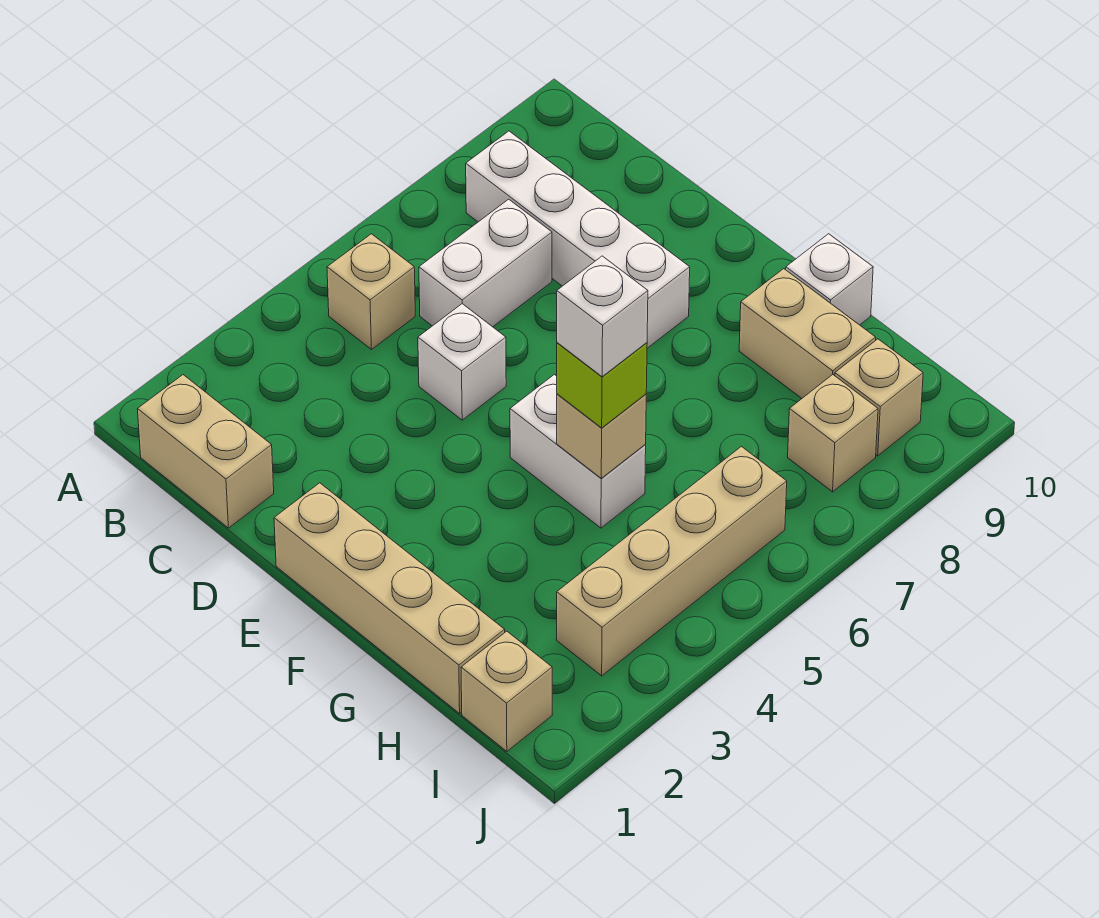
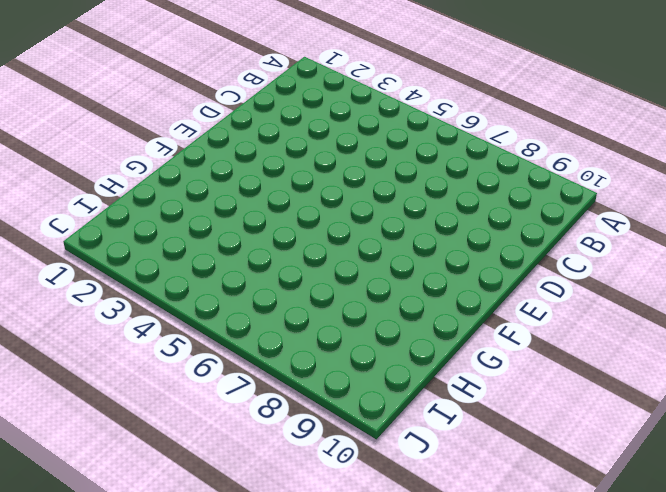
none -> tan brick B1:C1 level 1
none -> tan brick B5 level 1
none -> white brick B8:E8 level 1

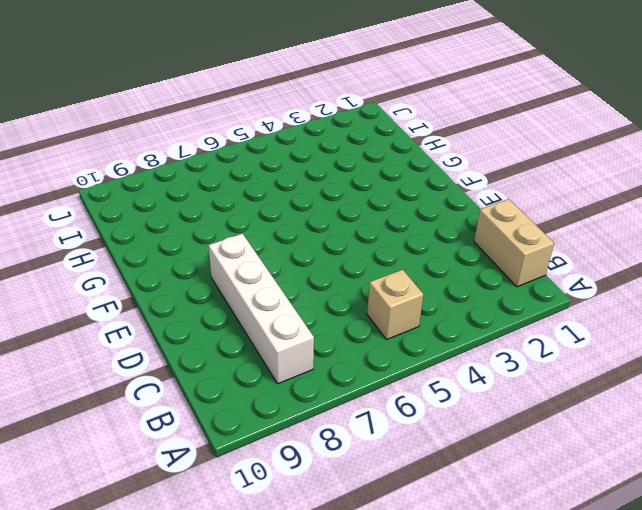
none -> white brick C6:C7 level 1
none -> white brick D5 level 1
none -> tan brick E1:H1 level 1

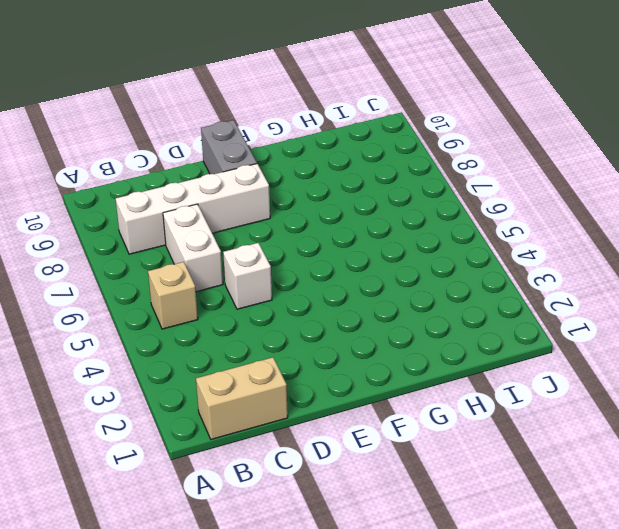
grey brick E9:E10 level 1 -> none
none -> tan brick E1:H1 level 1
none -> white brick F5:G5 level 1
none -> tan brick G9:H9 level 1

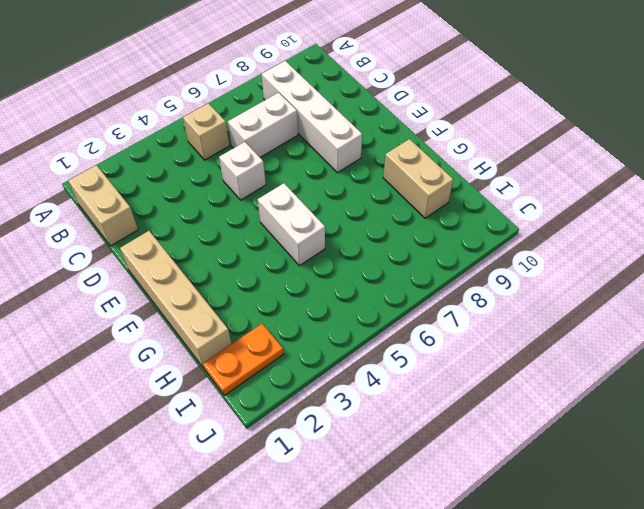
orange plate I1:I2 level 1 -> tan brick I1 level 1
none -> white brick G10 level 1
none -> tan brick I3:I6 level 1
none -> tan brick I8 level 1

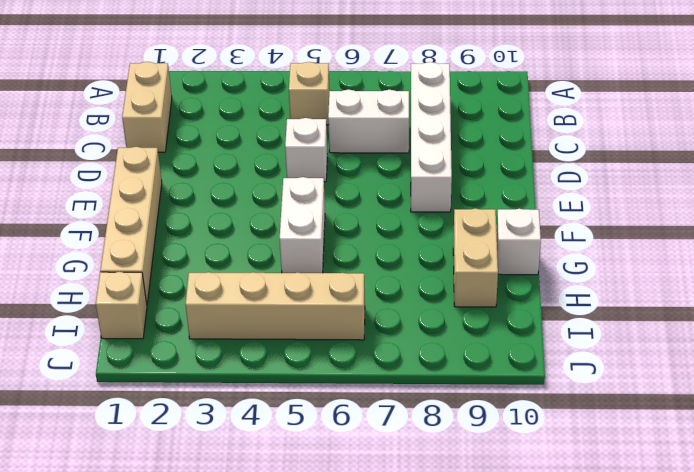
none -> tan brick I8 level 1
none -> tan brick I9 level 1
none -> tan brick G5 level 2

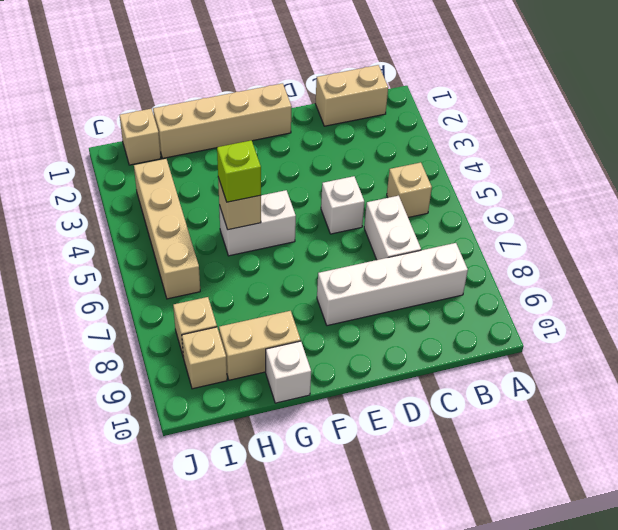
none -> white brick G5 level 4

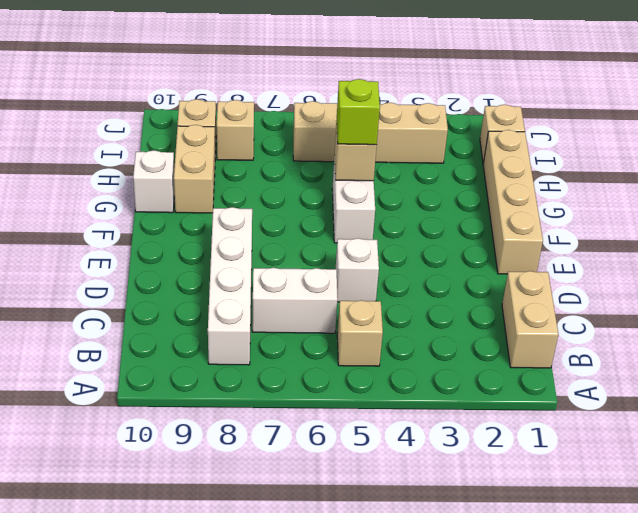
none -> white brick G5 level 4

